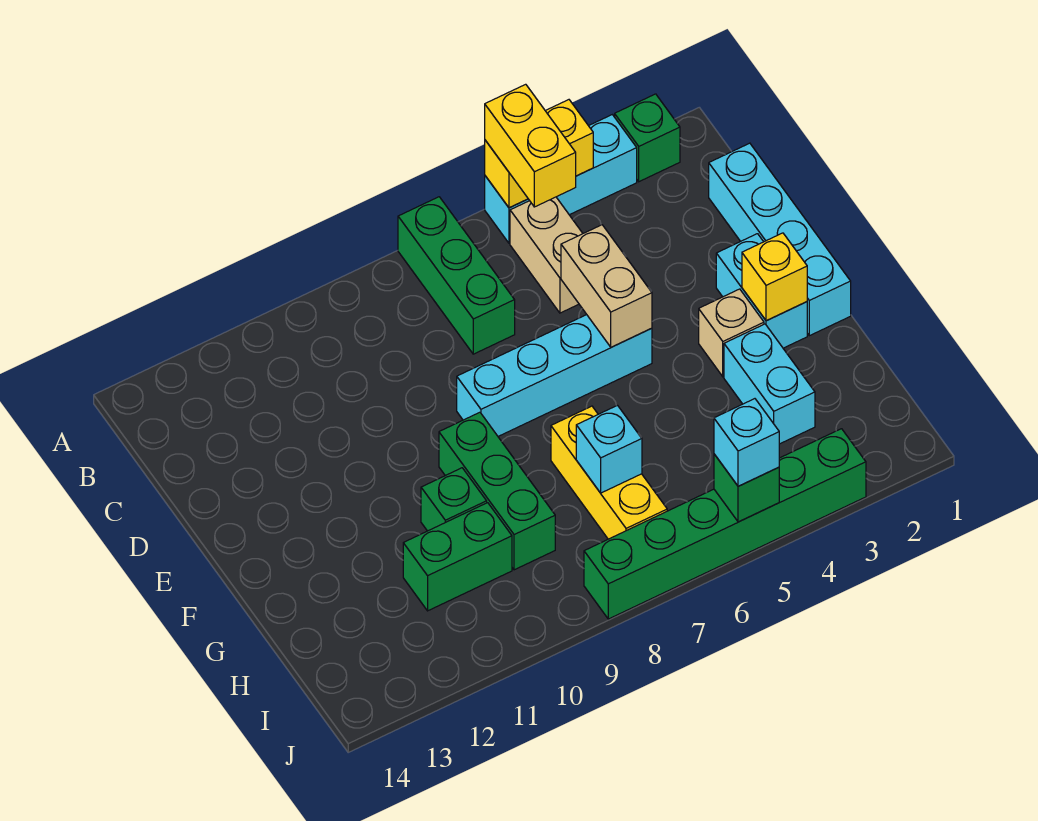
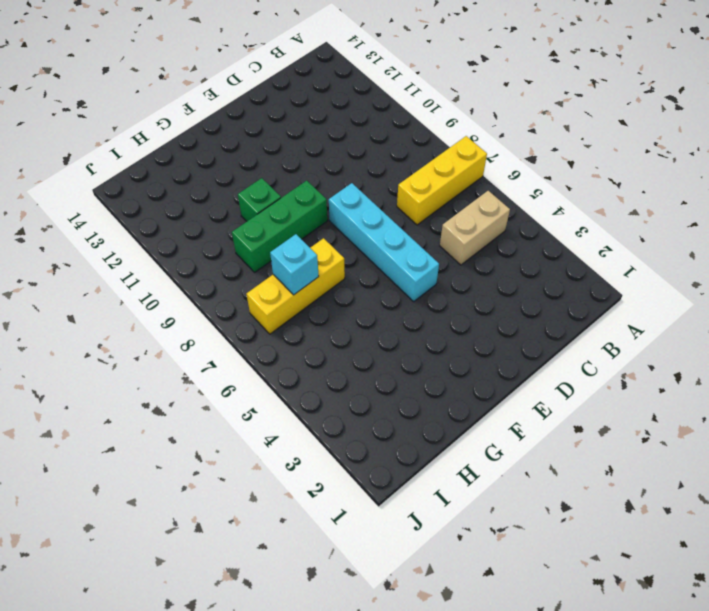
yellow brick A7:C7 level 1 -> green brick A7:C7 level 1
none -> green brick A2 level 1
none -> cyan brick A3:A5 level 1
none -> cyan brick C1:F1 level 1

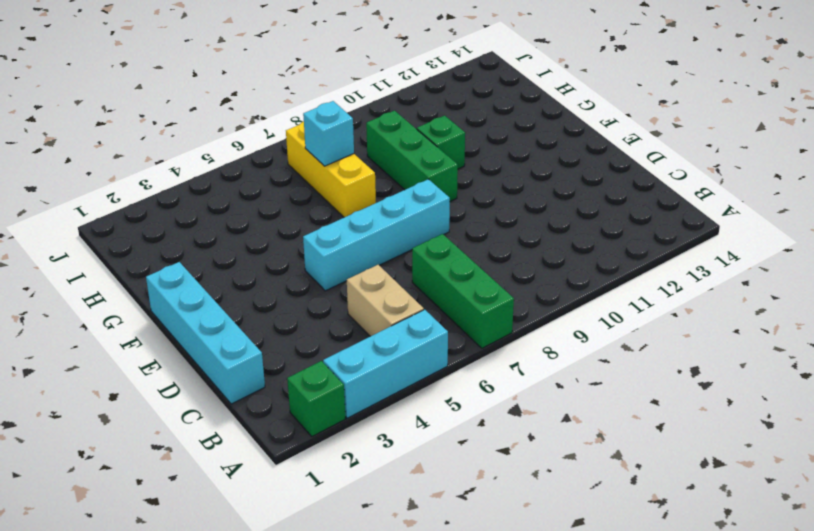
none -> cyan brick E2:F2 level 1
none -> tan brick F3 level 1
none -> cyan brick G3:H3 level 1

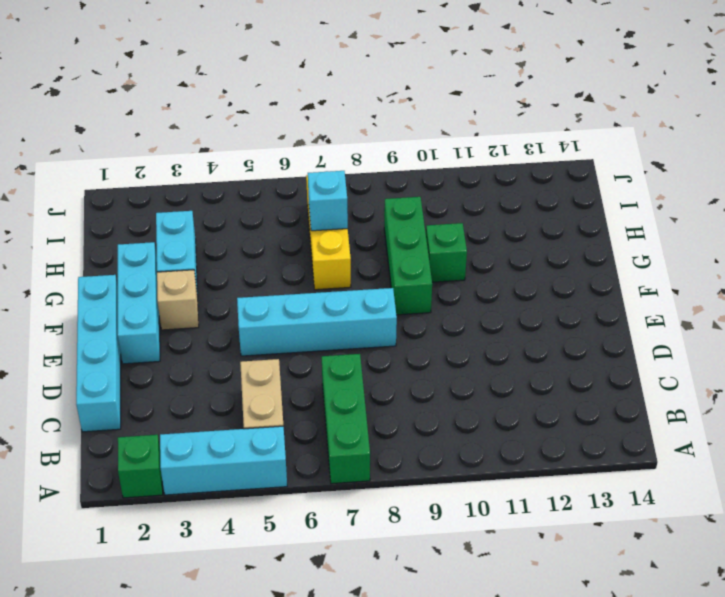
cyan brick E2:G2 level 1 -> cyan brick E2:F2 level 1
none -> green brick H10:H11 level 1
none -> green brick J3:J8 level 1
none -> yellow brick A4:A5 level 2

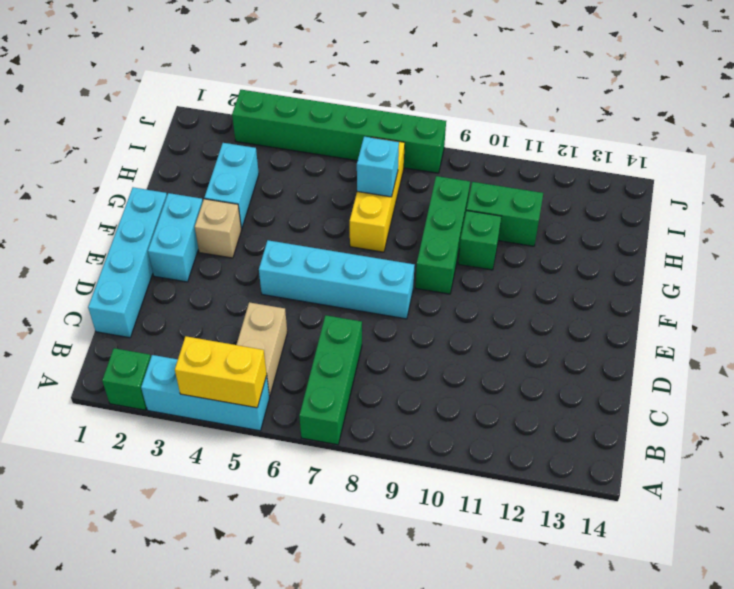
none -> tan brick D5:E5 level 2
none -> yellow brick F2 level 2
none -> green brick J5 level 2

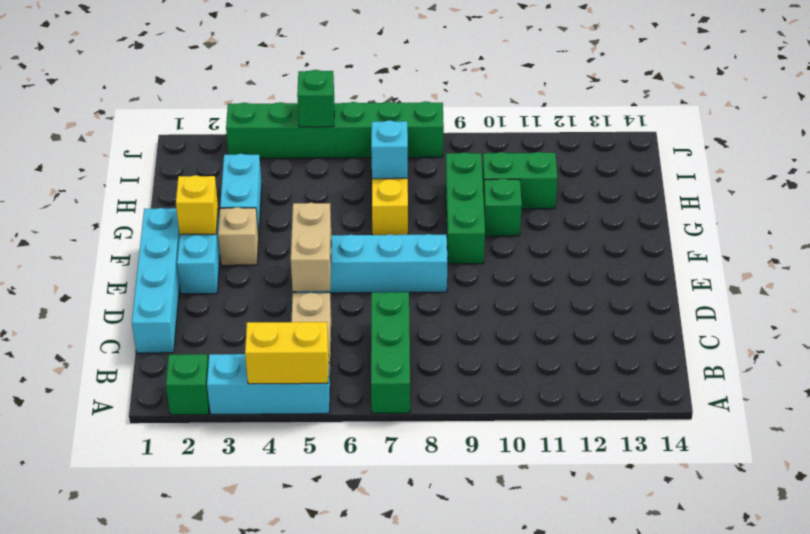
none -> yellow brick A5:B5 level 3
none -> cyan brick J5 level 3

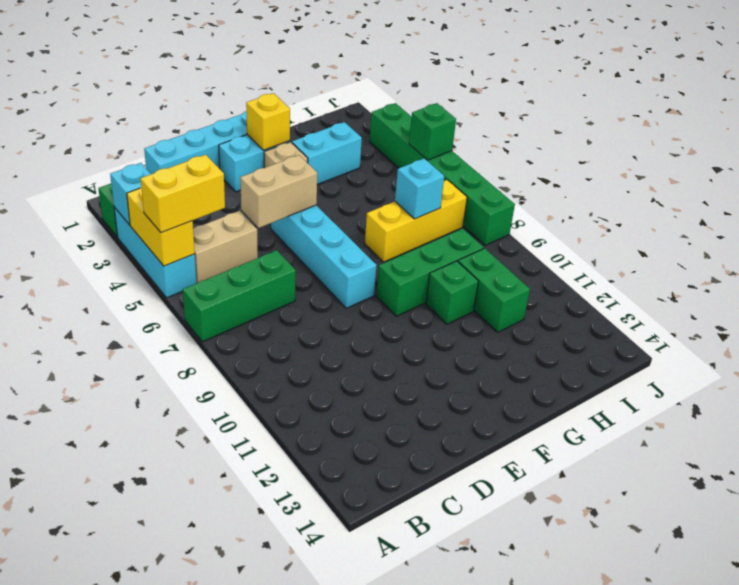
cyan brick A3 level 2 -> cyan brick J5 level 3

